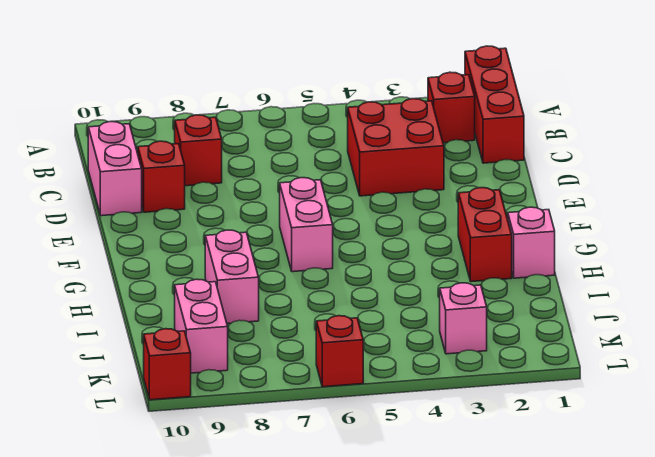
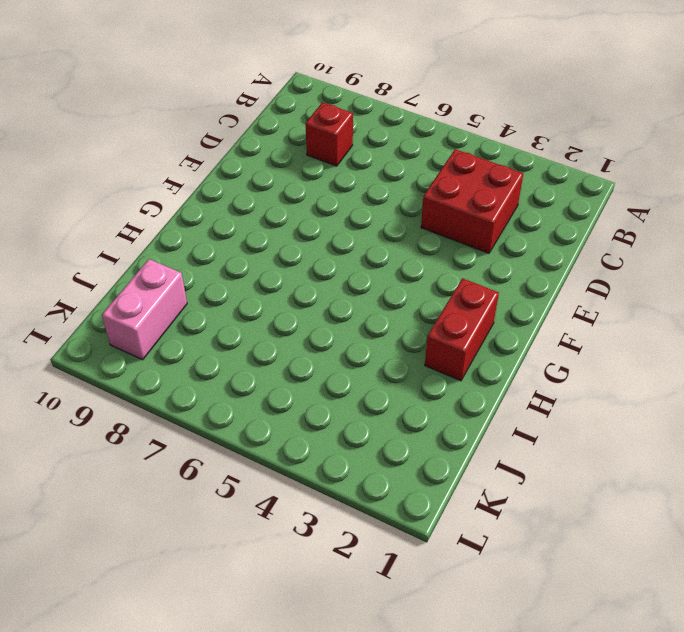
none -> red brick A1:C1 level 1
none -> red brick B2 level 1
none -> pink brick C10:D10 level 1

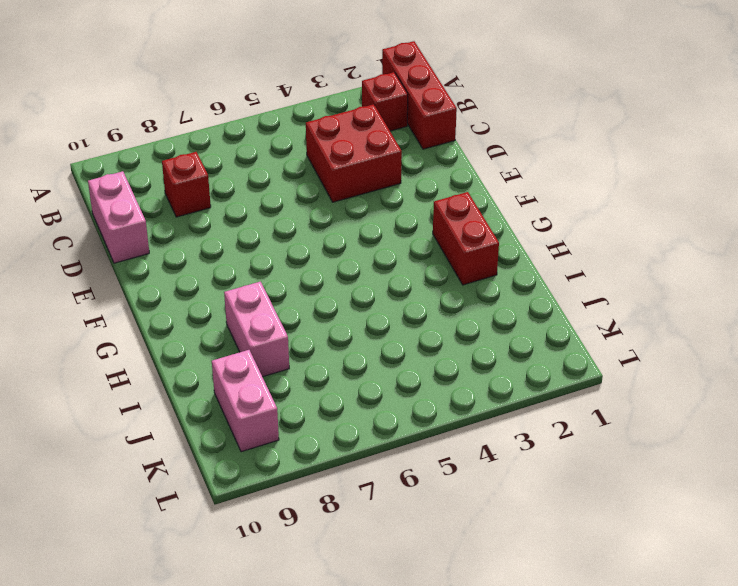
none -> red brick D9 level 1
none -> pink brick F6:G6 level 1
none -> pink brick H1 level 1

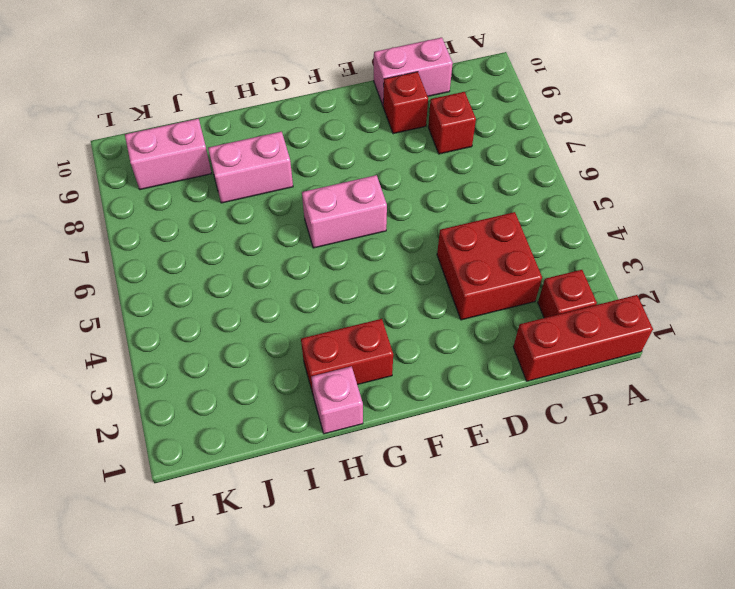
none -> pink brick K3 level 1
none -> red brick L6 level 1
none -> red brick L10 level 1

